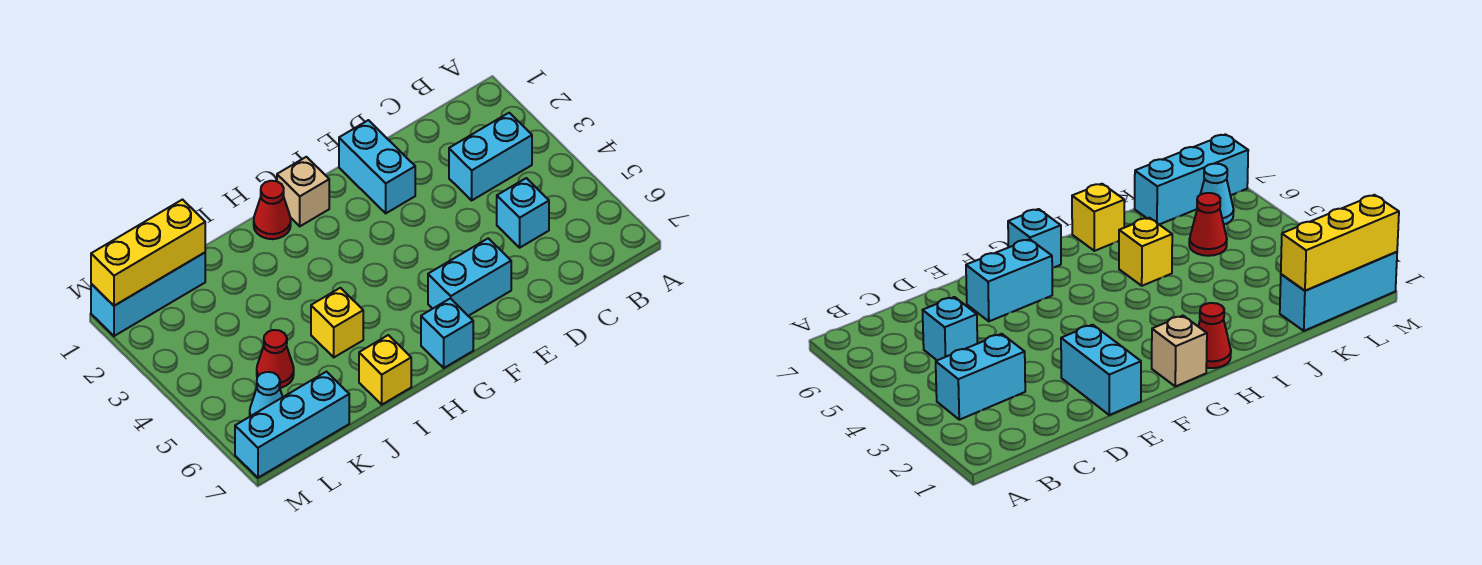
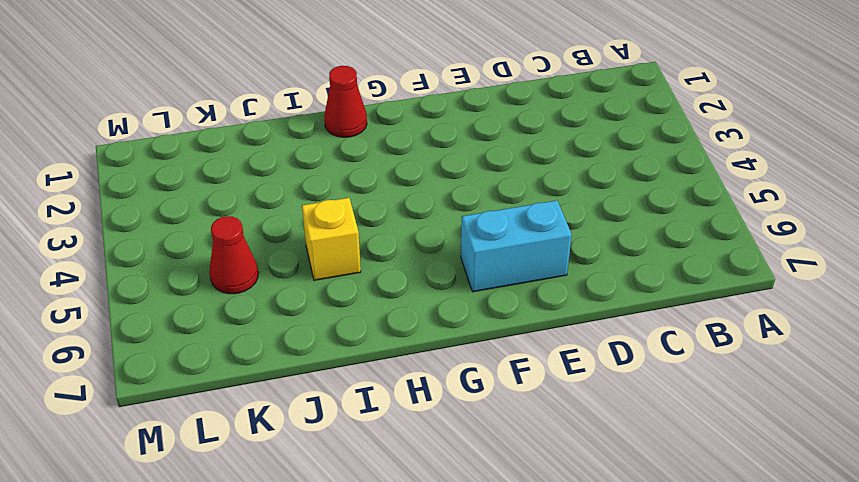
none -> cyan brick B3:C3 level 1
none -> cyan brick C5 level 1
none -> cyan brick E1:E2 level 1

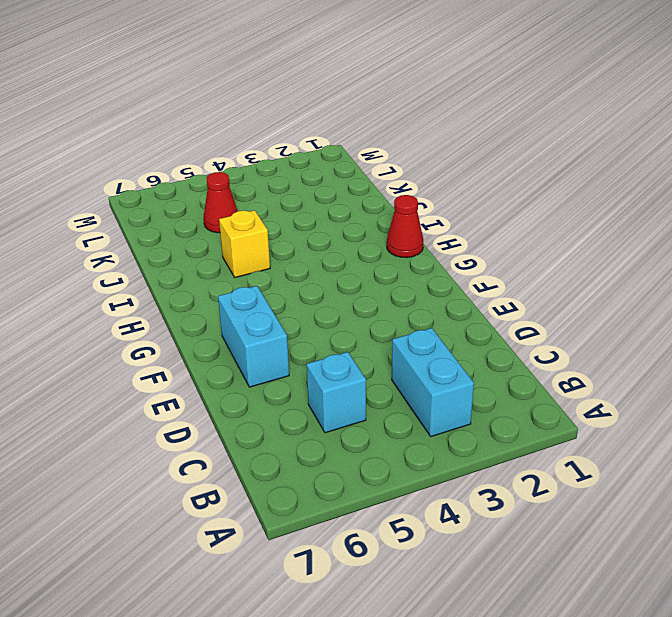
none -> cyan brick E1:E2 level 1
none -> tan brick G1 level 1
none -> cyan brick G7 level 1

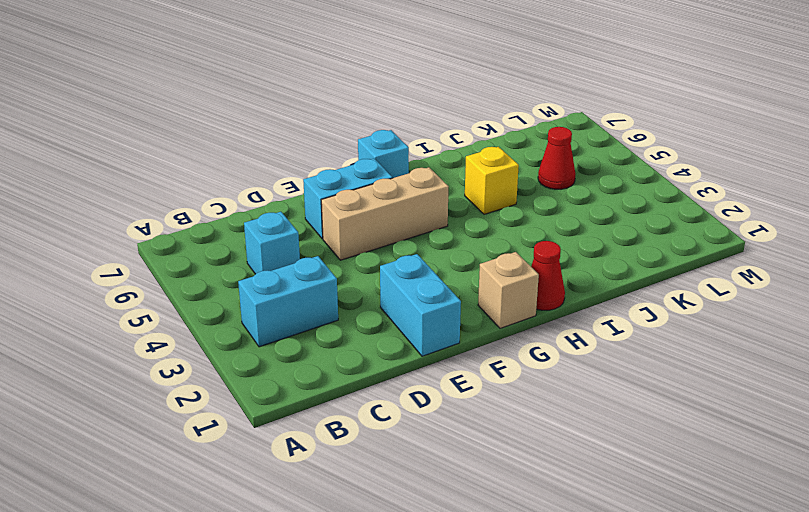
tan brick E5:G5 level 1 -> none
none -> yellow brick I7 level 1
none -> cyan brick K1:M1 level 1
none -> cyan brick K7:M7 level 1

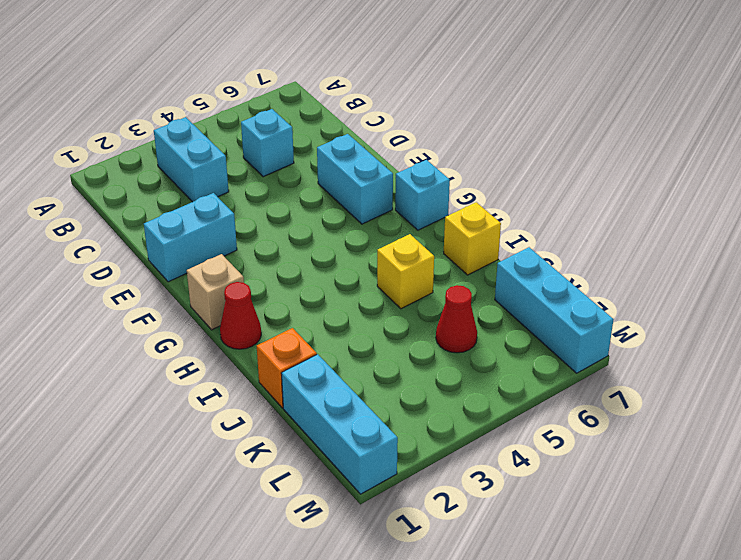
orange brick J1 level 1 -> none
none -> cyan cone L6 level 1
none -> yellow brick K1:M1 level 2

